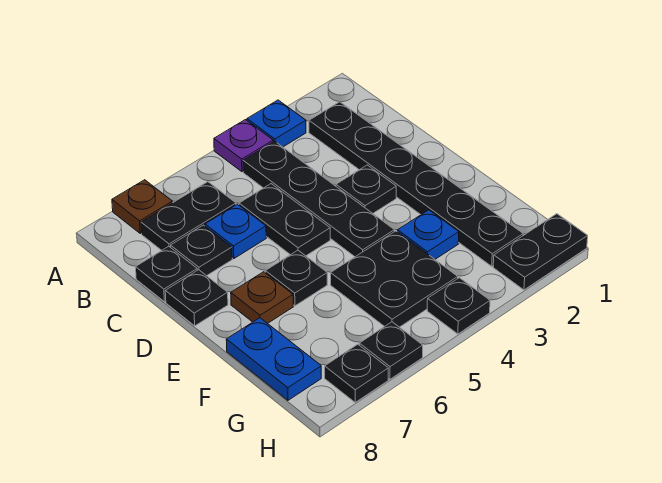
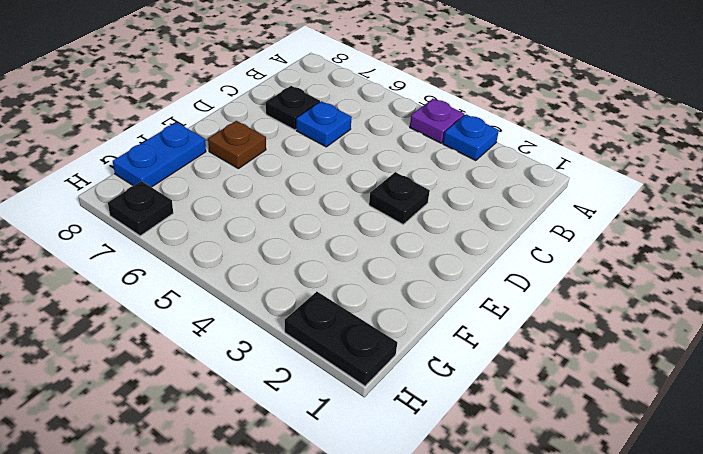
none -> brown plate A7 level 1
none -> black plate B2:G2 level 1
none -> black plate B4:E4 level 1

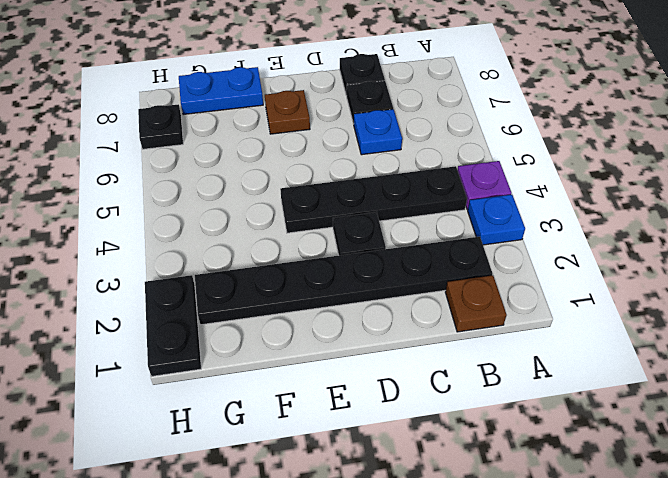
brown plate B1 level 1 -> brown plate A7 level 1
none -> black plate B6:B7 level 1
none -> black plate C5:D5 level 1
none -> black plate D8 level 1

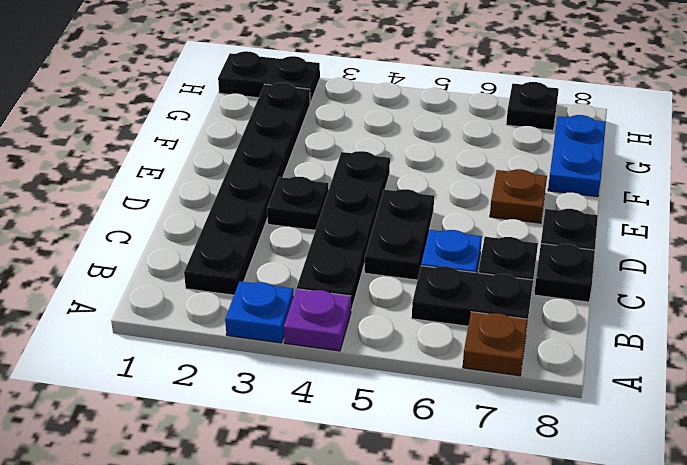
none -> black plate E6 level 1
none -> blue plate F3 level 1
none -> black plate F4:G5 level 1

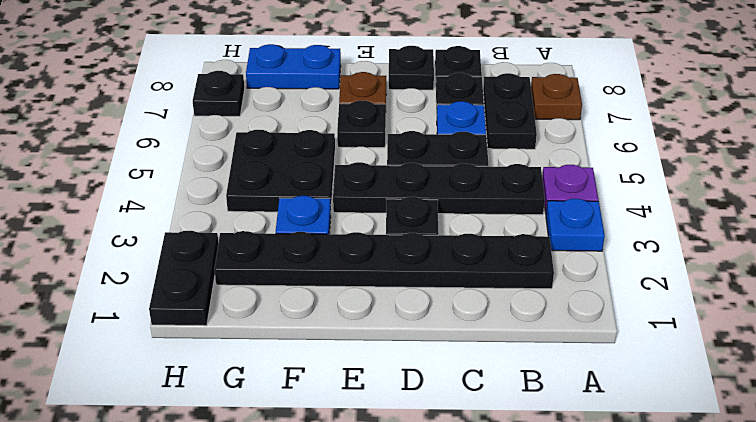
none -> black plate H4 level 1
none -> black plate H6 level 1

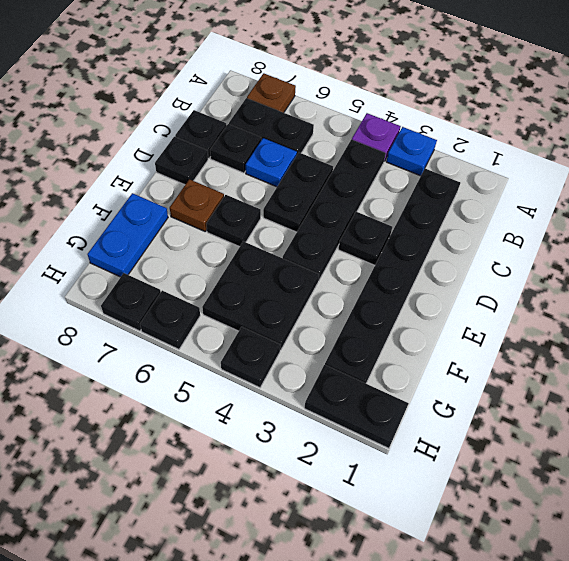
none -> blue plate F3 level 1

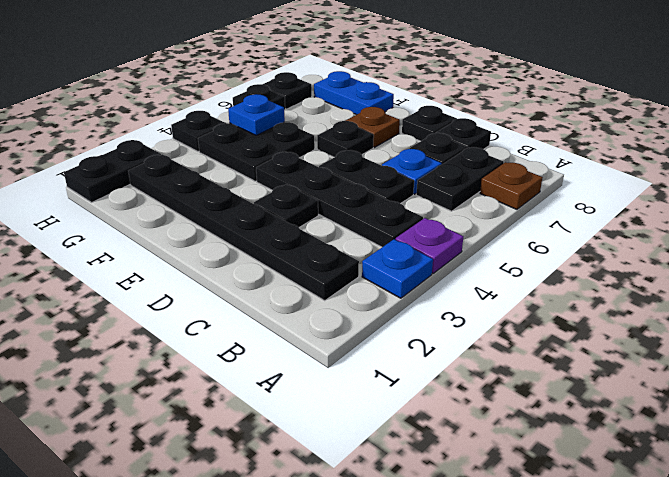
blue plate G5 level 2 -> blue plate F3 level 1

